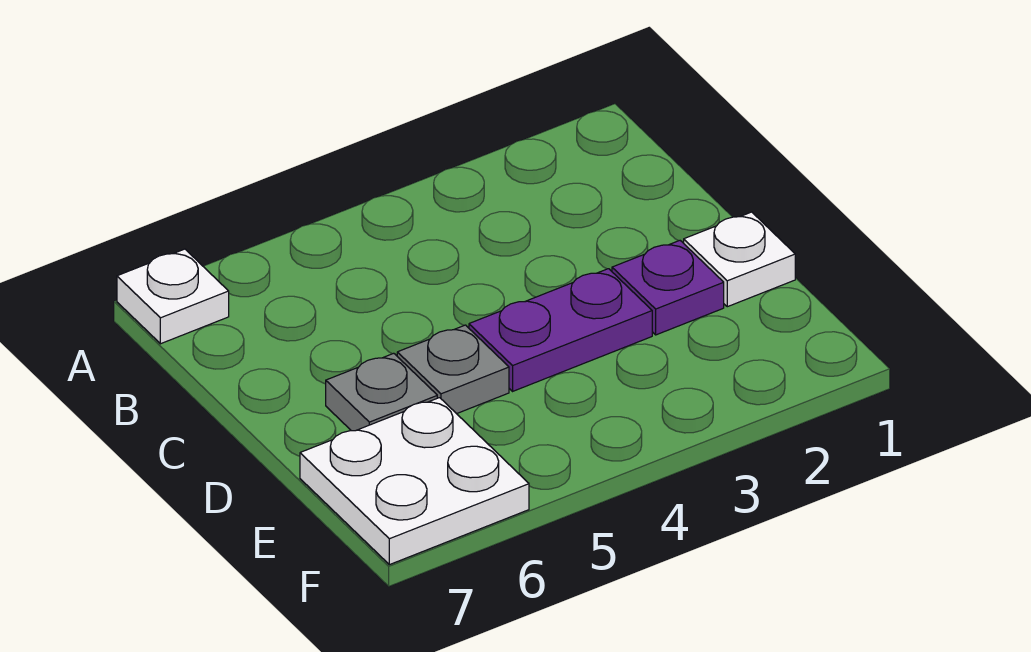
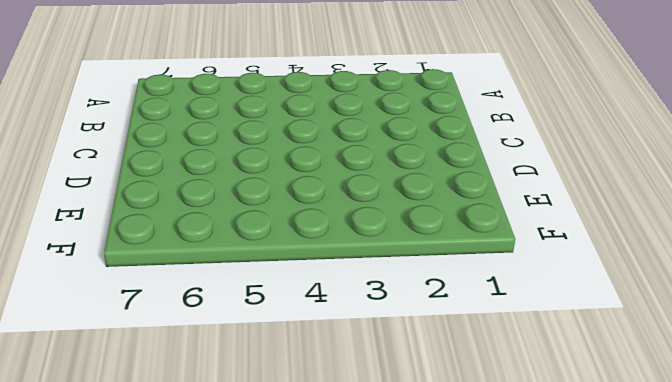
none -> white plate A7 level 1
none -> white plate D1 level 1

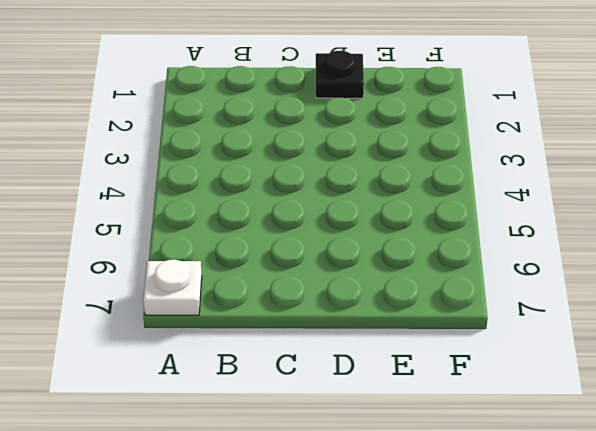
black plate D1 level 1 -> white plate D1 level 1
none -> purple plate D2 level 1
none -> purple plate D3:D4 level 1

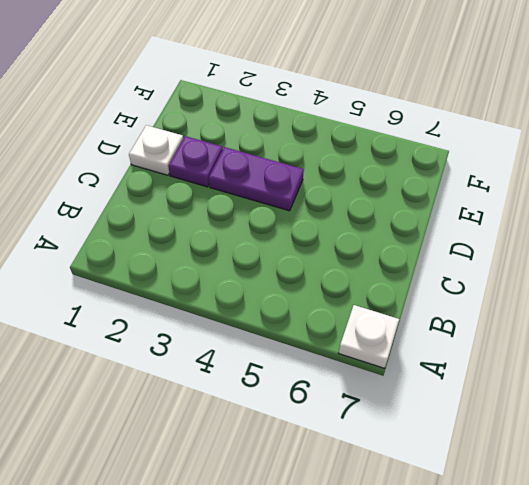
none -> grey plate D5 level 1
none -> grey plate D6 level 1

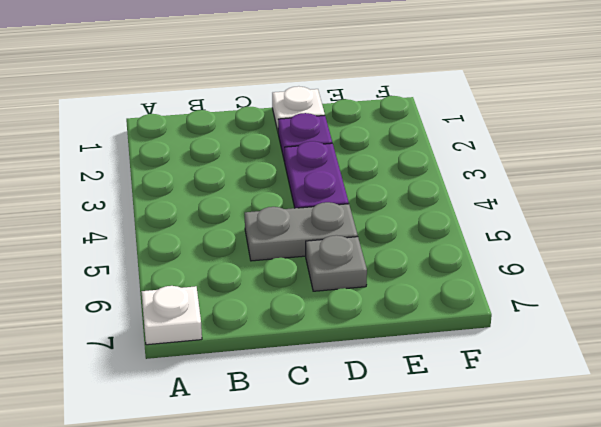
grey plate C5:D5 level 1 -> grey plate D5 level 1
none -> white plate E6:F7 level 1

